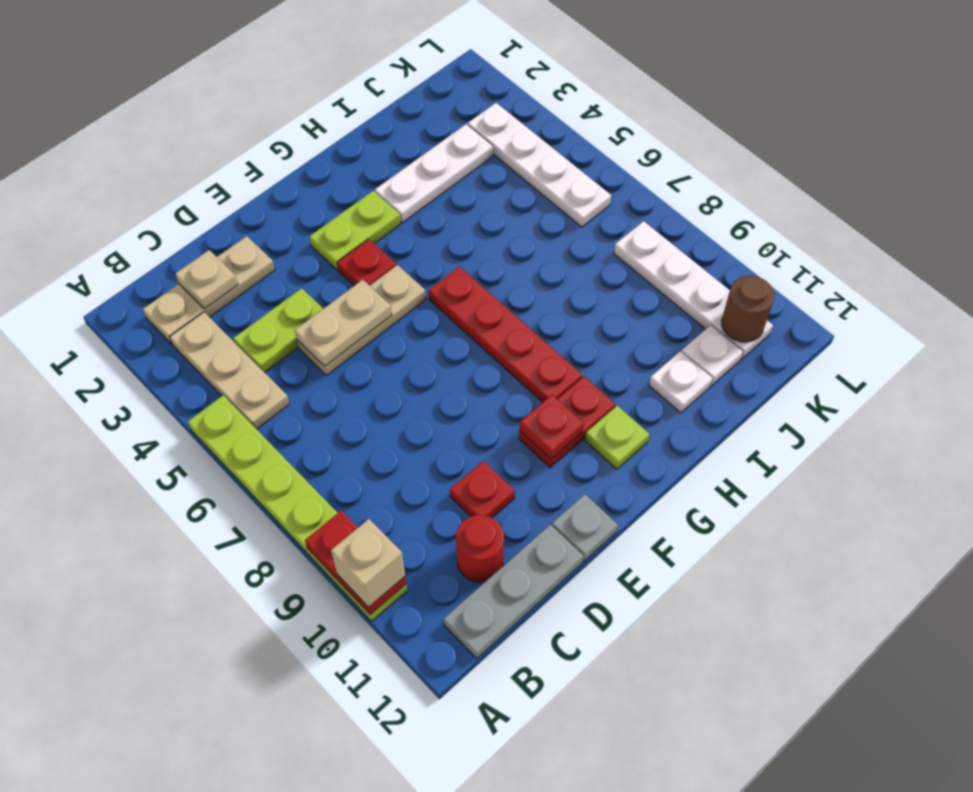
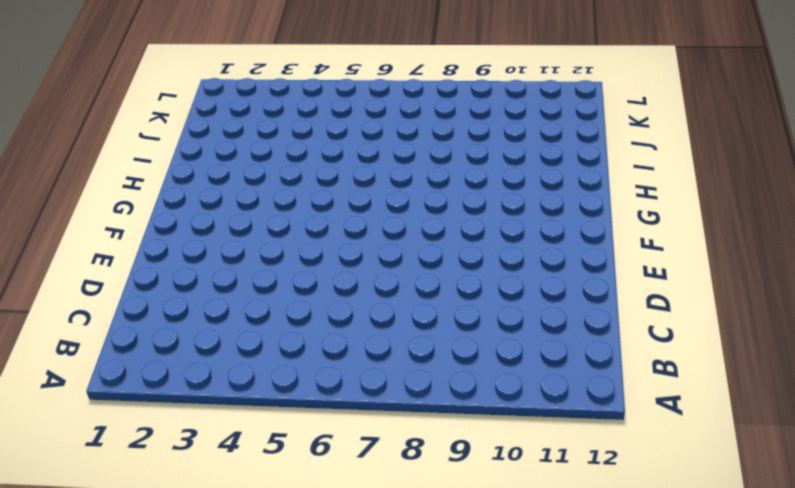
none -> lime plate A5:A10 level 1
none -> tan plate B2:D2 level 1
none -> tan plate B3:B5 level 1

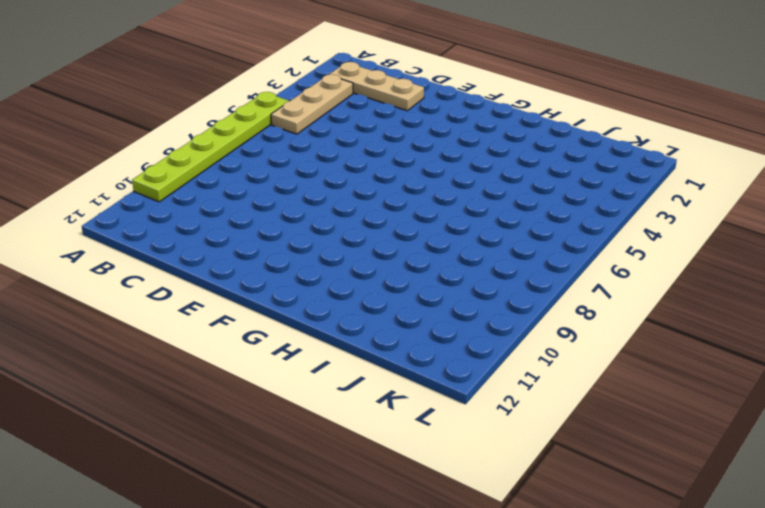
none -> grey plate B12:D12 level 1
none -> lime plate C4:D4 level 1
none -> red round brick C11 level 1

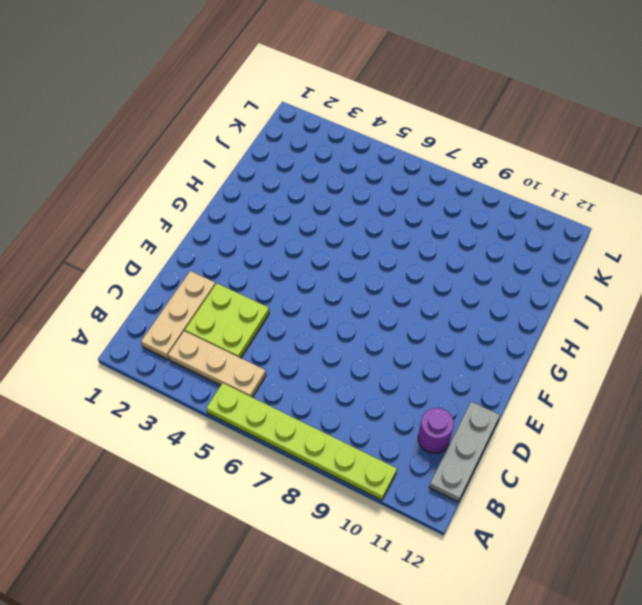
lime plate C3:D4 level 1 -> lime plate C4:D4 level 1
purple round brick C11 level 1 -> red round brick C11 level 1
none -> tan plate D5:F5 level 1
none -> red plate D10 level 1
none -> grey plate E12 level 1

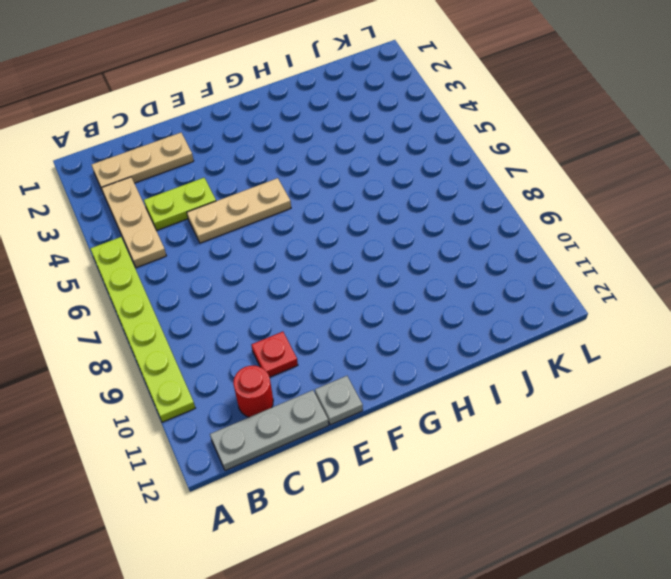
none -> lime plate F3:G3 level 1
none -> red plate F4 level 1
none -> red plate F10:G10 level 1

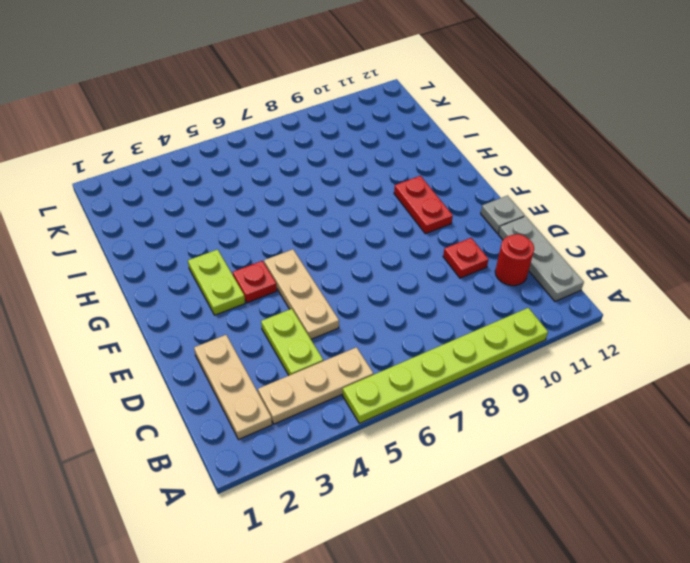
none -> red plate G6:G9 level 1
none -> lime plate G11 level 1
none -> white plate H3:J3 level 1

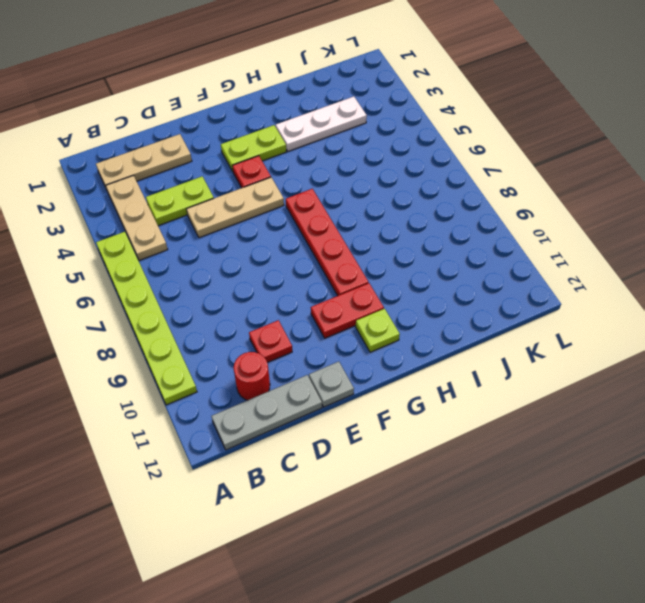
none -> white plate I11 level 1
none -> white plate J11 level 1
none -> white plate K3:K6 level 1

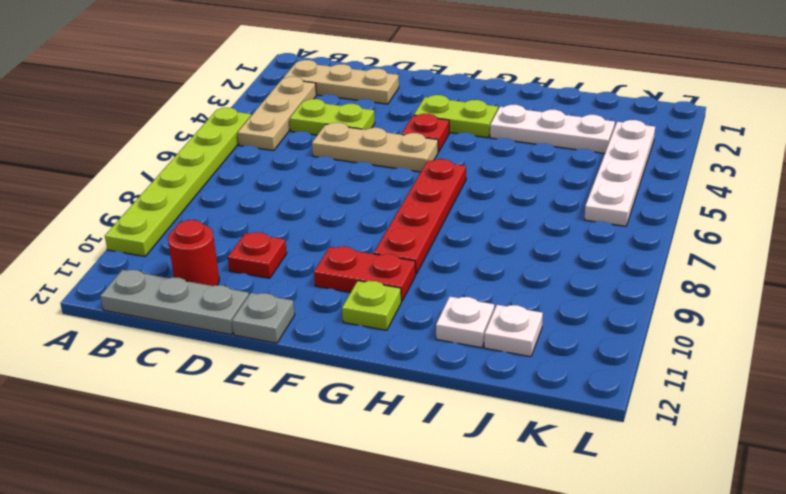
none -> white plate K8:K11 level 1
none -> red plate A9:A10 level 2
none -> tan plate C2 level 2

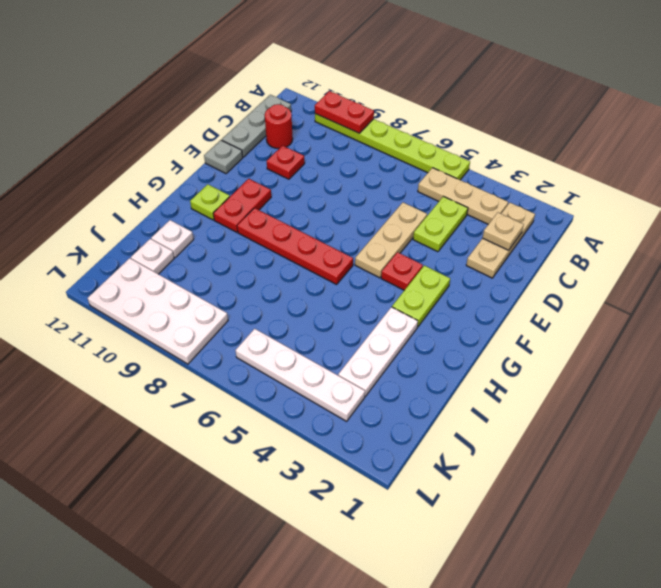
white plate K8:L11 level 1 -> white plate K8:K11 level 1
none -> tan plate D5:E5 level 2
none -> red plate F10 level 2
none -> brown round brick K11 level 2

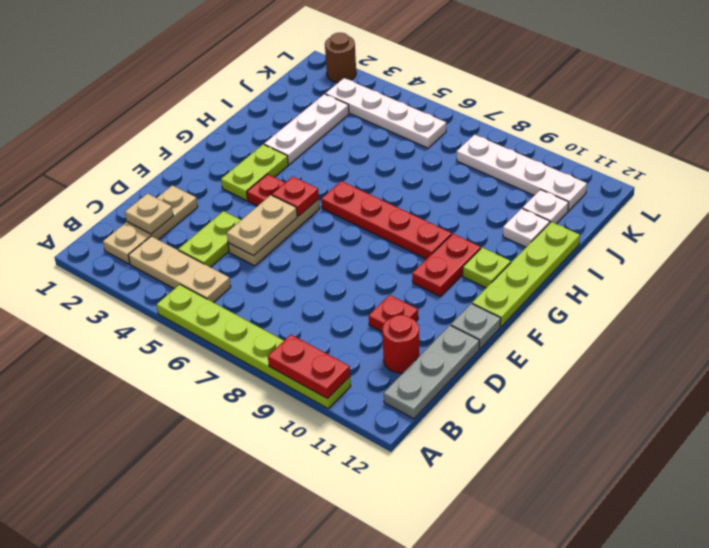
red plate F5 level 2 -> red plate F10 level 2
lime plate F12:I12 level 1 -> none
brown round brick L2 level 1 -> brown round brick K11 level 2
none -> tan brick A10 level 3

